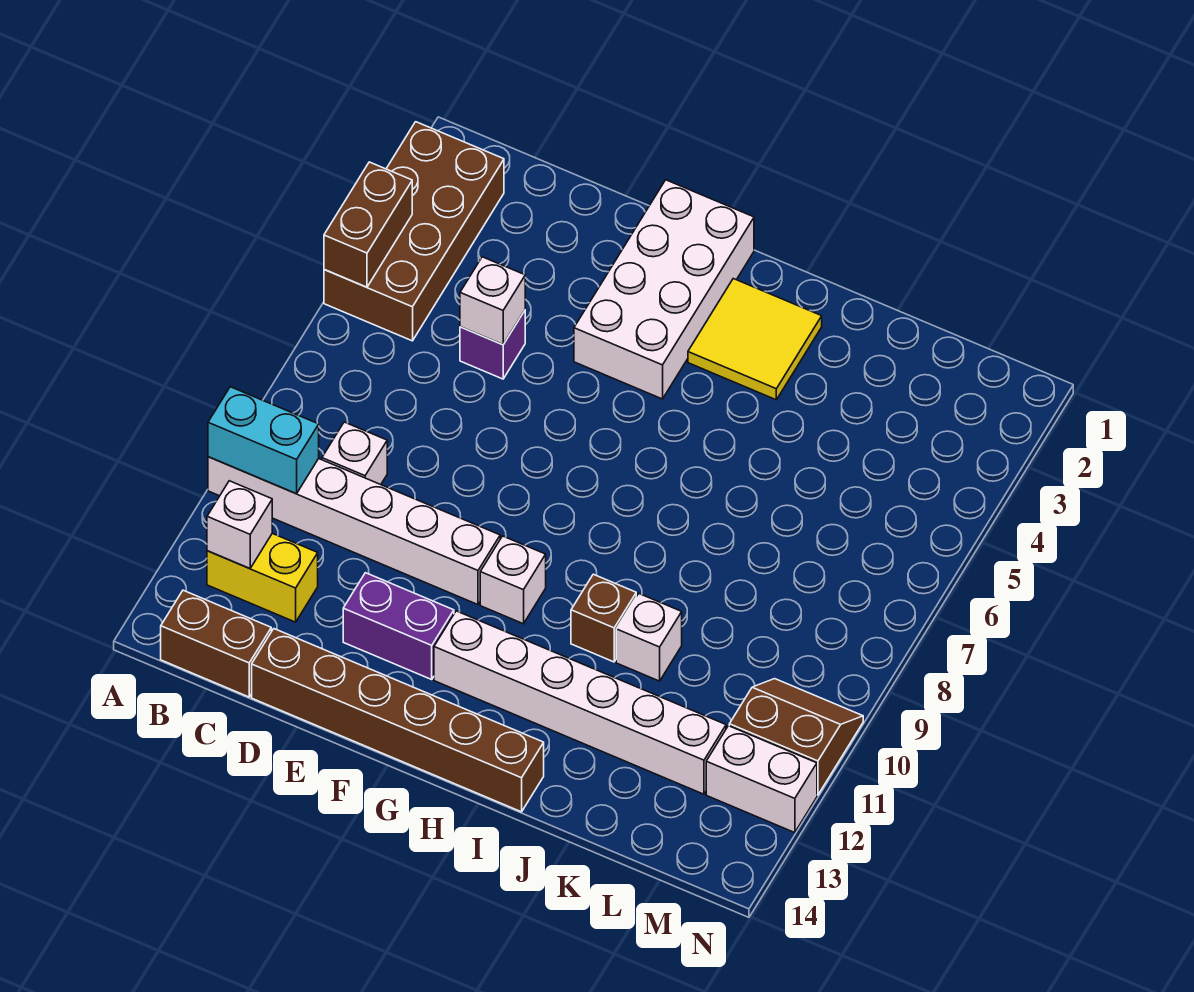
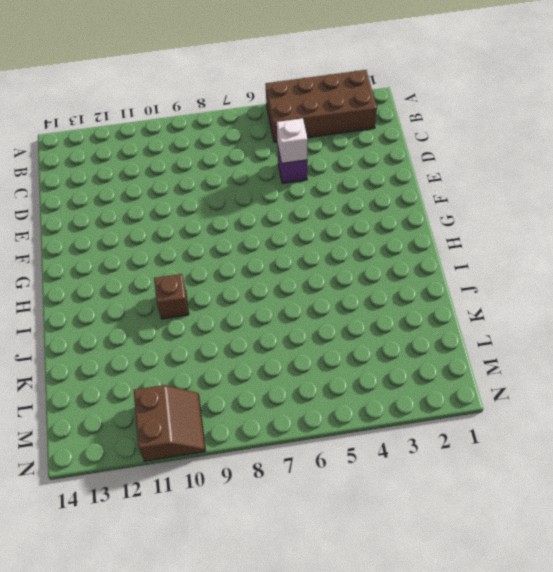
none -> white brick A10:F10 level 1
none -> yellow brick B12:C12 level 1
none -> brown brick B14:C14 level 1

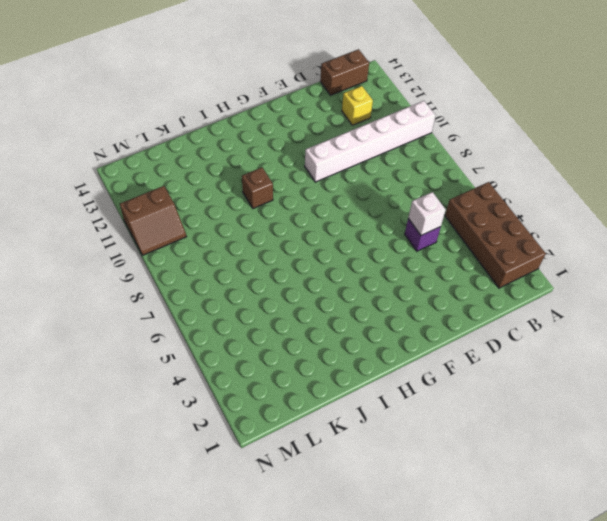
yellow brick C12 level 1 -> yellow brick B12:C12 level 1
none -> white brick C9 level 1
none -> brown brick D14:I14 level 1
none -> purple brick E12:F12 level 1

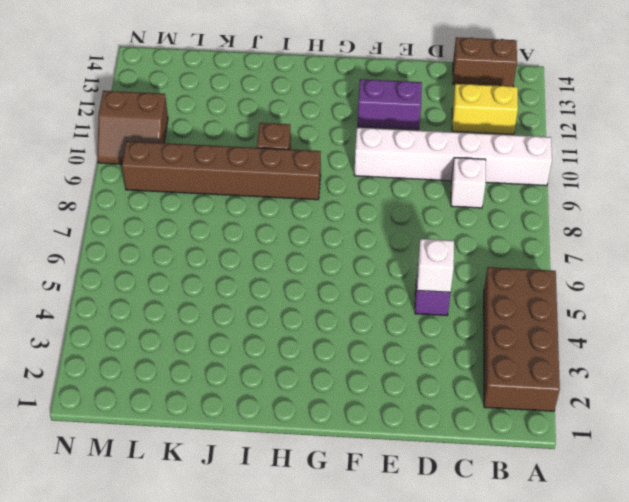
brown brick H9:M9 level 1 -> brown brick D14:I14 level 1
none -> white brick F1:G4 level 1
none -> white brick G10 level 1
none -> white brick G12:L12 level 1

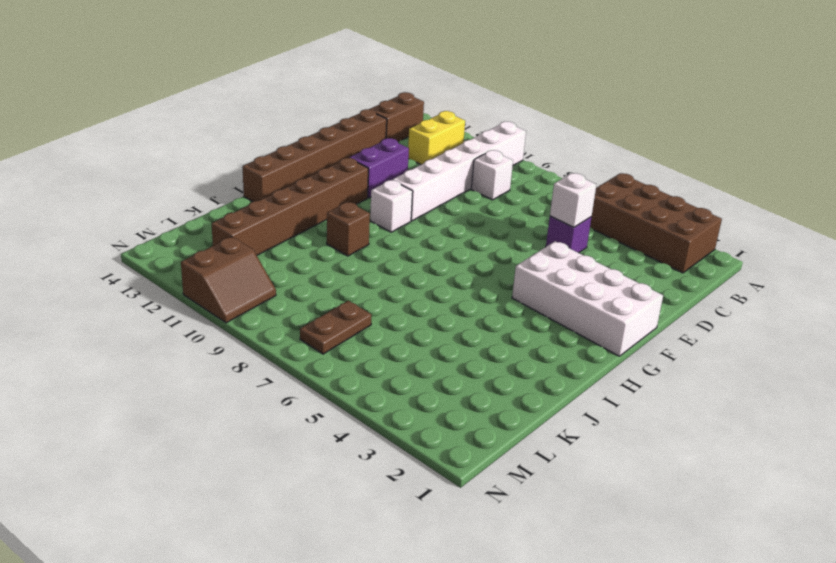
brown brick G12:L12 level 1 -> white brick G12:L12 level 1
brown plate L7:M7 level 1 -> none
none -> yellow tile H2:I3 level 1
none -> white brick J10 level 1
none -> white brick M12:N12 level 1

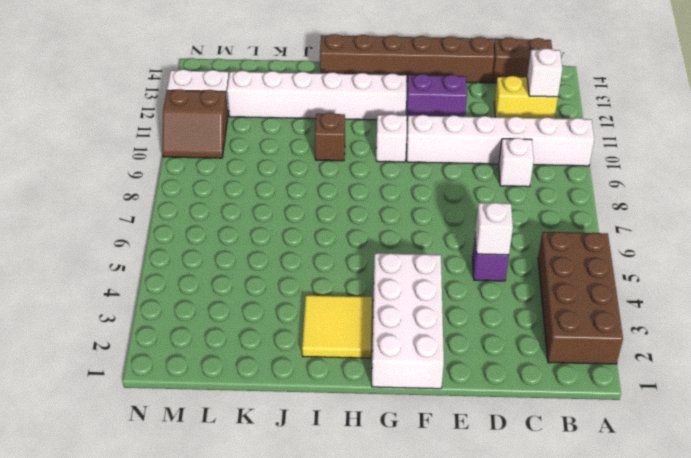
none -> white brick J10 level 1
none -> brown brick A4:A5 level 2
none -> cyan brick A10:B10 level 2

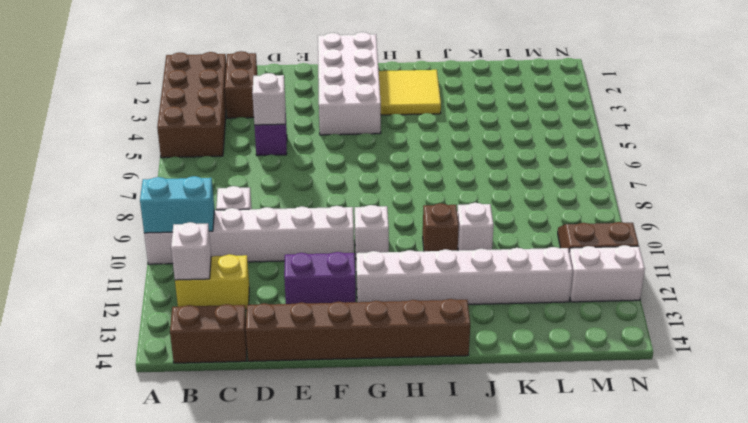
brown brick C2:C3 level 1 -> brown brick A4:A5 level 2

